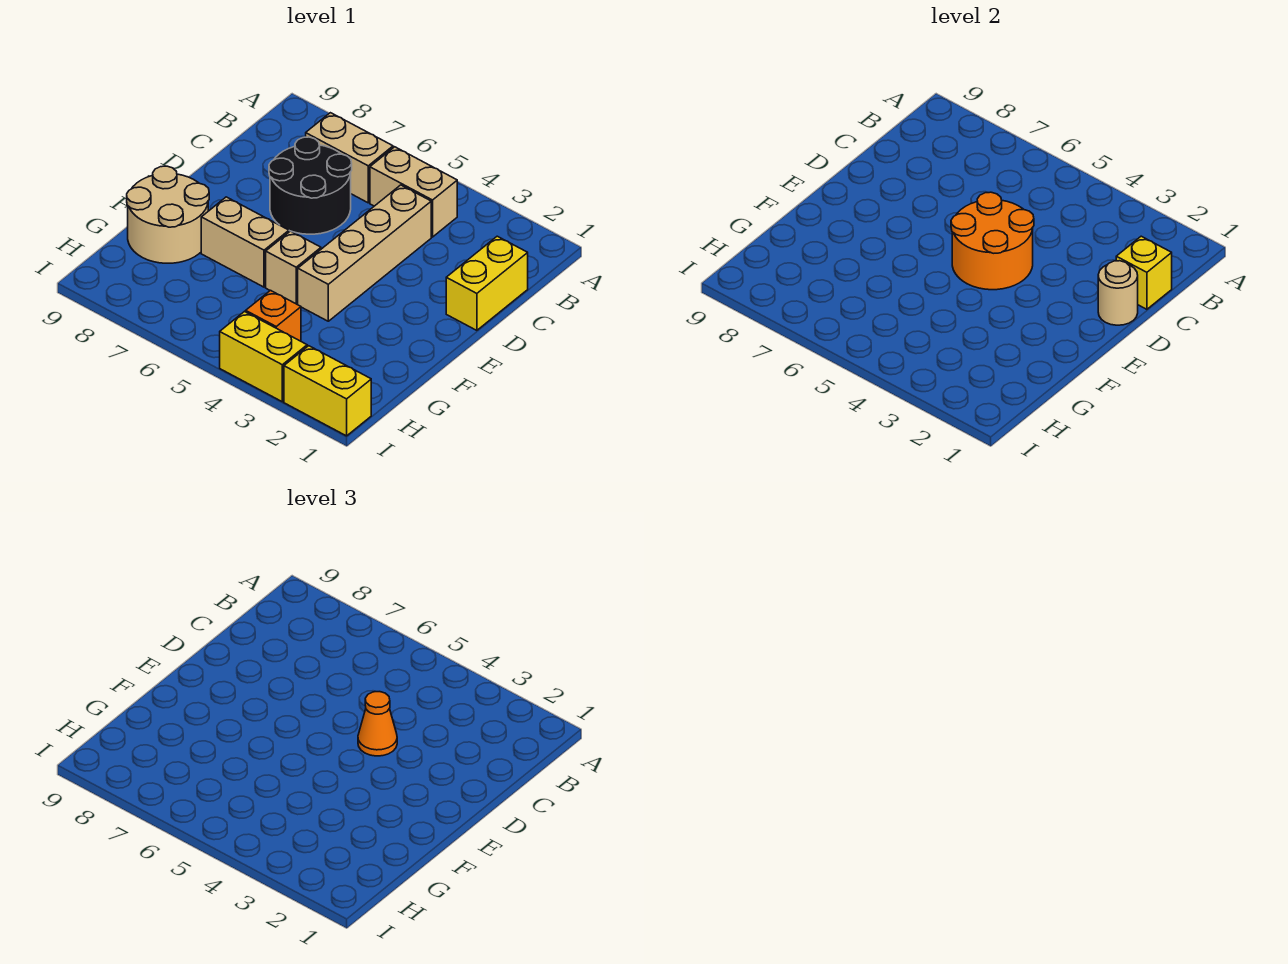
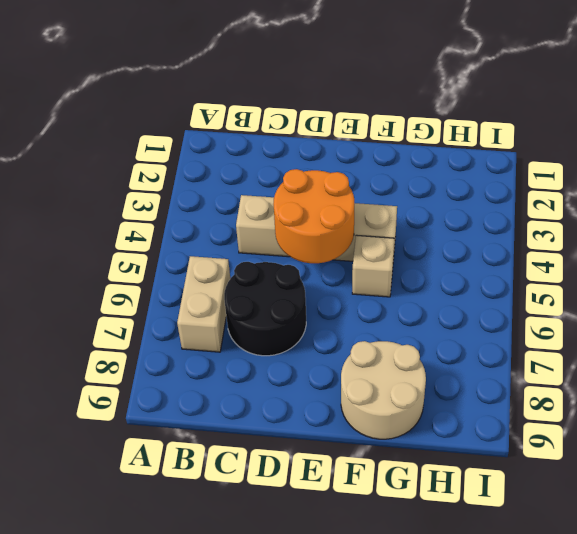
none -> tan brick B4:B5 level 1
none -> yellow brick C1:D1 level 1
none -> tan brick F6:F7 level 1

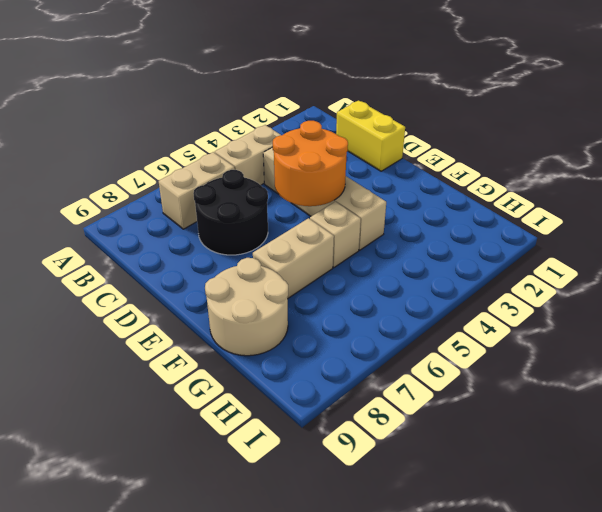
none -> orange brick H4 level 1
none -> yellow brick I1:I2 level 1
none -> yellow brick I3:I4 level 1

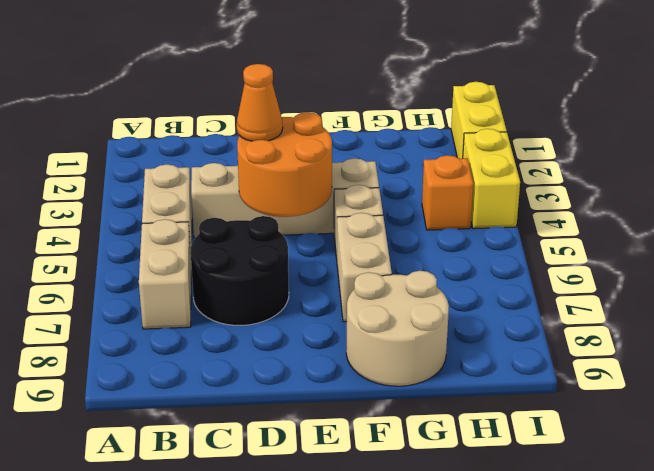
none -> yellow brick C1:D1 level 1
none -> yellow brick C1 level 2
none -> tan round brick D1 level 2

